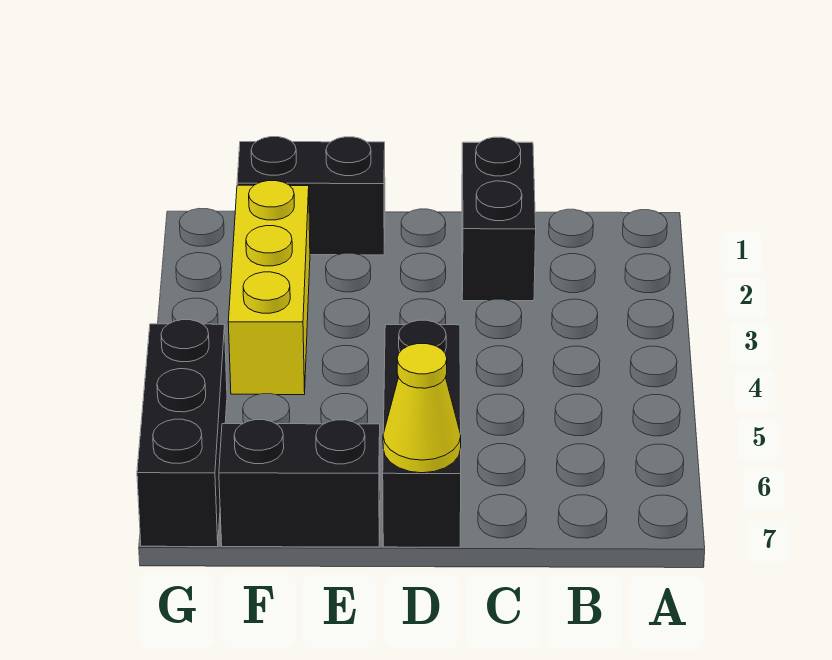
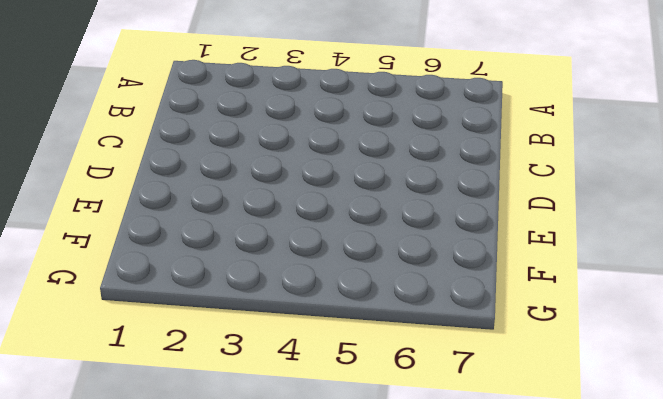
none -> black brick C1:C2 level 1
none -> black brick D5:D7 level 1

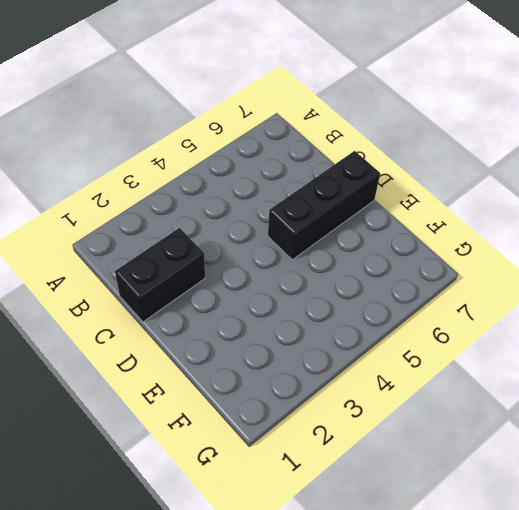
none -> black brick E1:F1 level 1
none -> black brick E7:F7 level 1

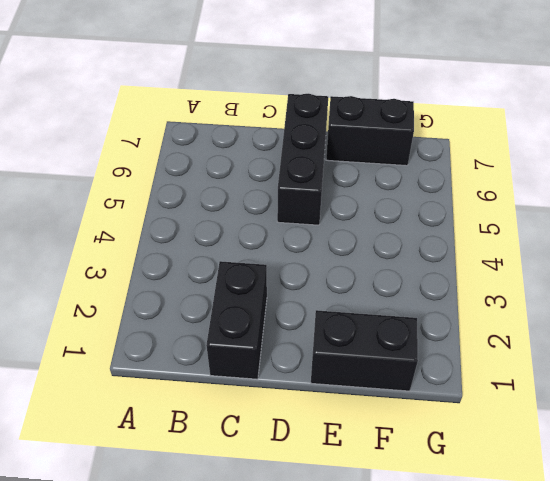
none -> yellow brick F2:F4 level 1
none -> black brick G5:G7 level 1

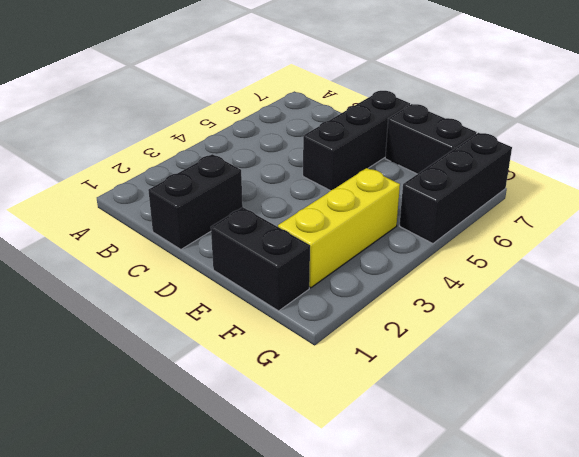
none -> yellow cone D7 level 2

